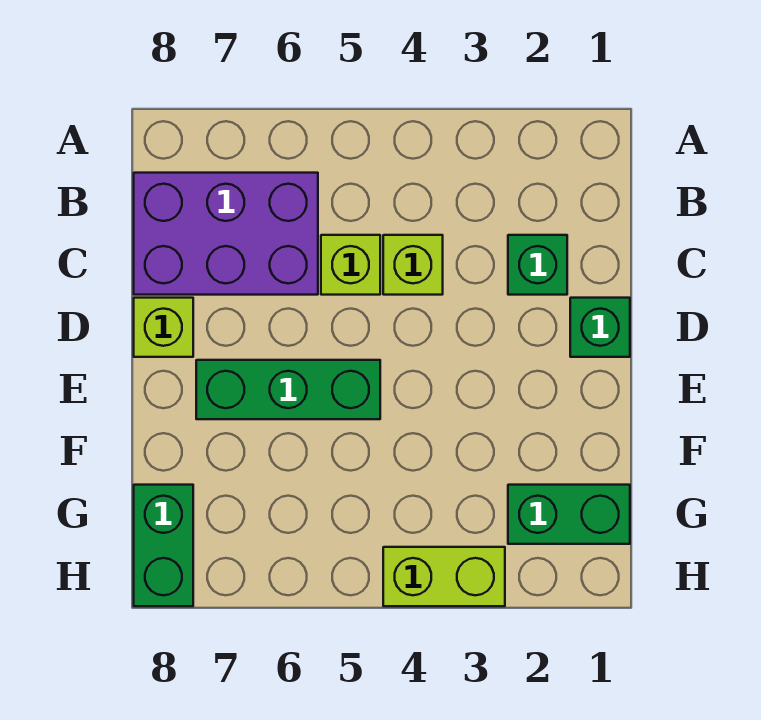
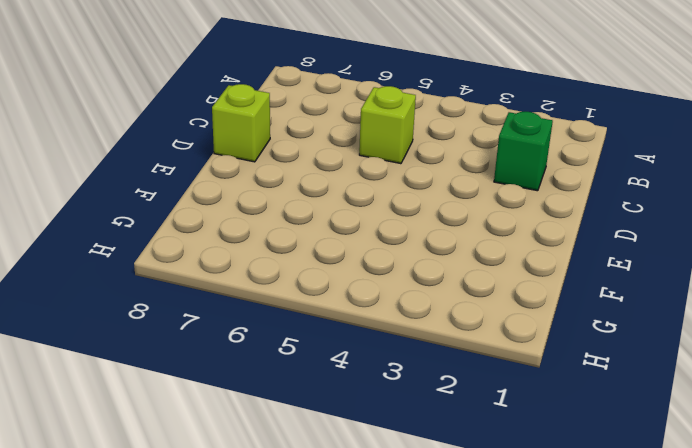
none -> purple brick B6:C8 level 1
none -> lime brick C4 level 1

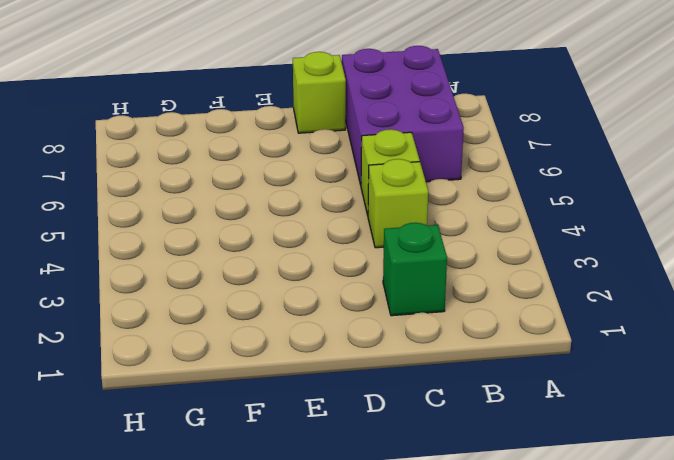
none -> green brick D1 level 1
none -> green brick E5:E7 level 1

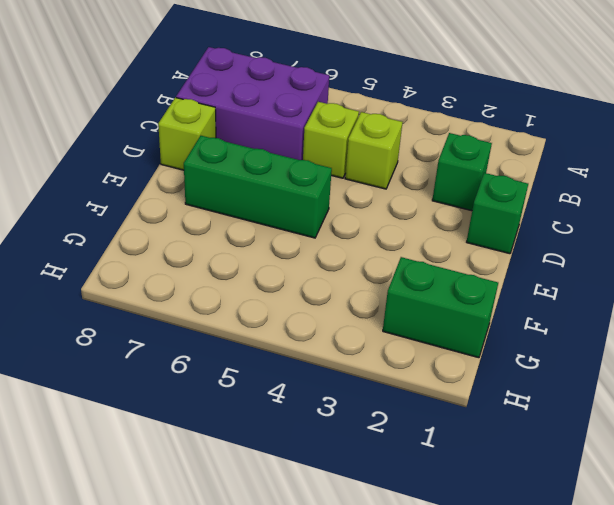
none -> green brick G8:H8 level 1
none -> lime brick H3:H4 level 1

